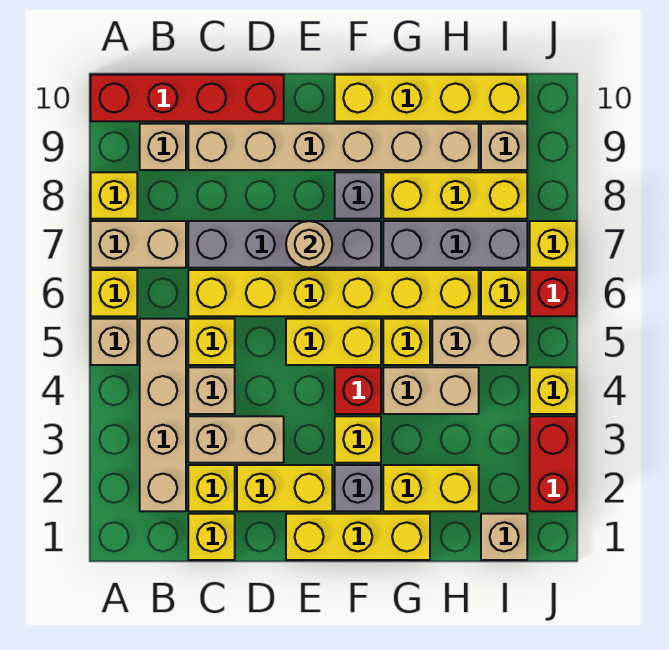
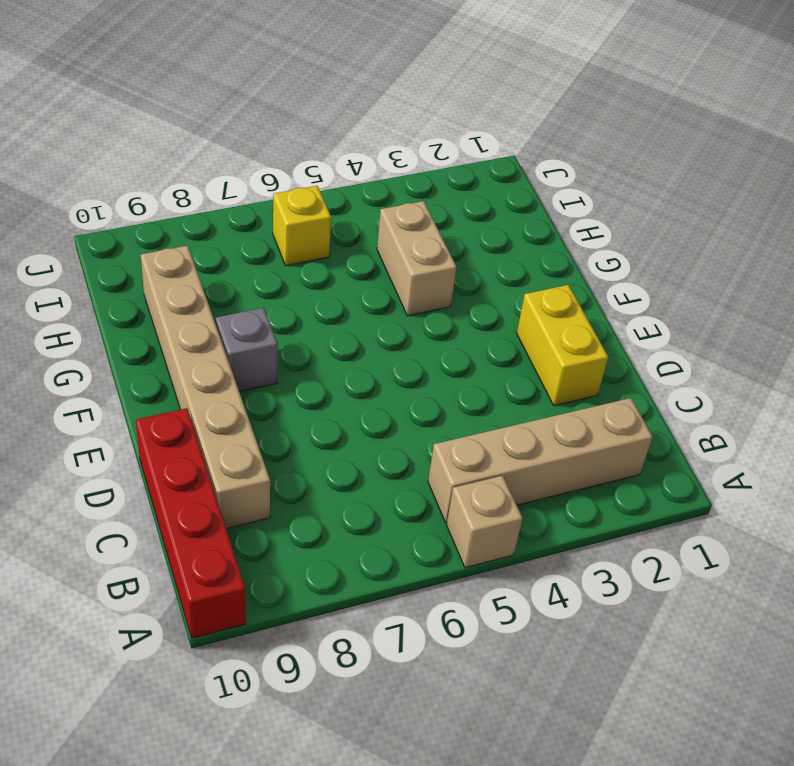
none -> yellow brick A6 level 1
none -> tan brick A7:B7 level 1
none -> yellow brick A8 level 1
none -> tan brick B9 level 1

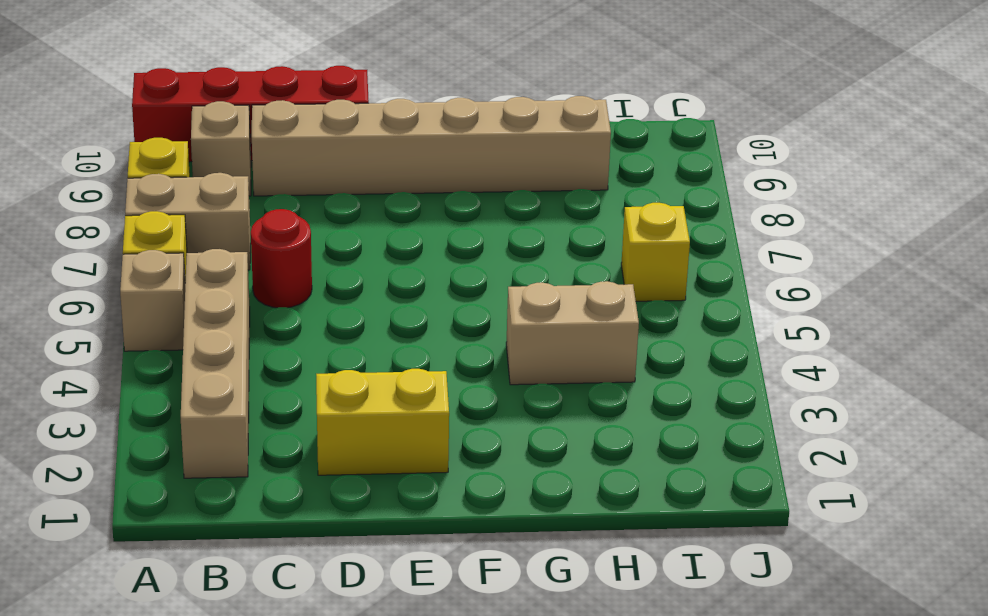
red round brick C6 level 1 -> yellow brick C6:H6 level 1
none -> yellow brick C1 level 1
none -> yellow brick C2 level 1
none -> tan brick C3:D3 level 1
none -> tan brick C4 level 1

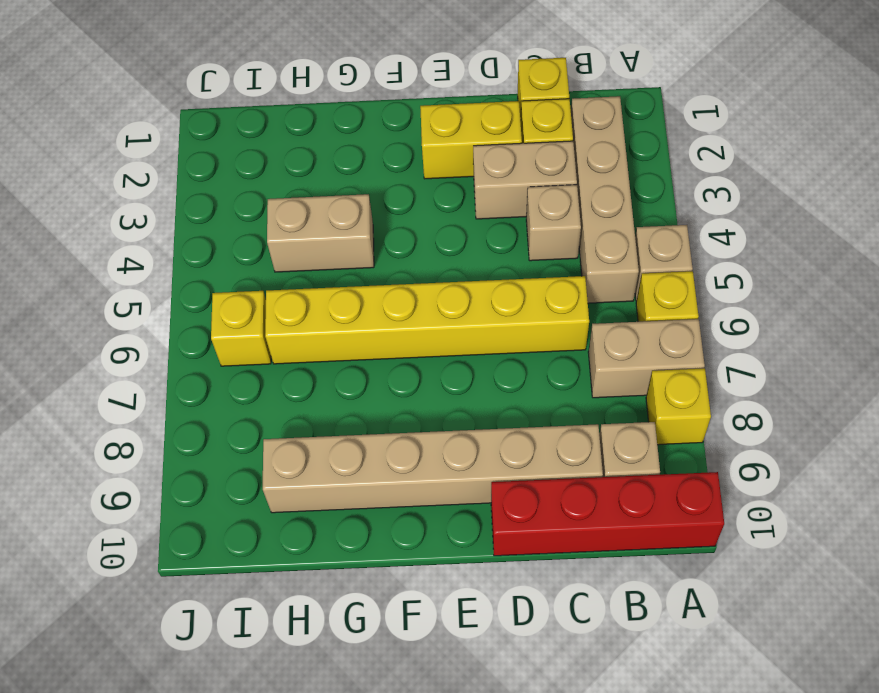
none -> yellow brick C5 level 1
none -> grey brick C7:F7 level 1
none -> yellow brick E1:G1 level 1
none -> yellow brick E5:F5 level 1

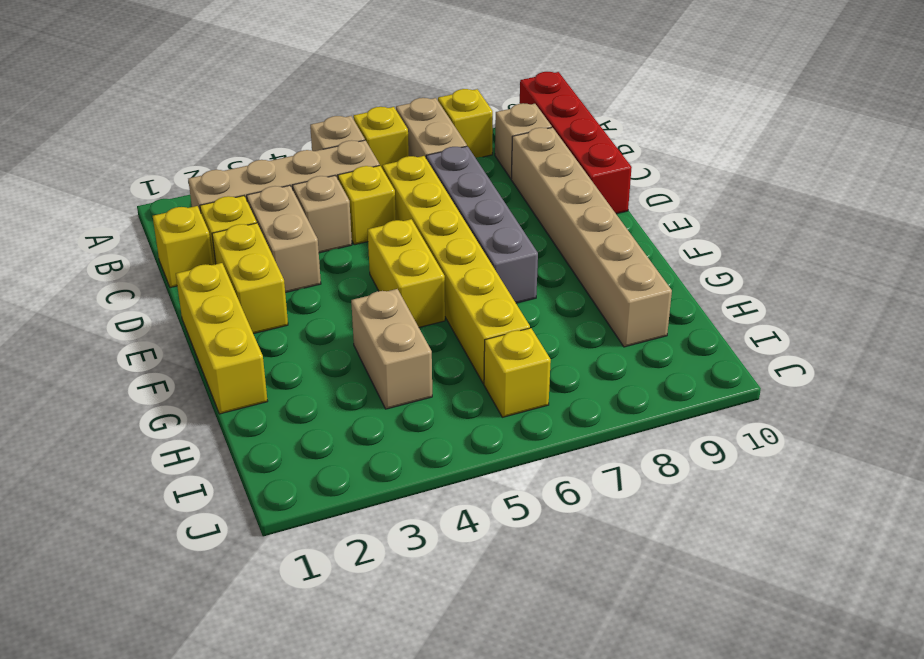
none -> grey brick F2 level 1
none -> yellow brick F3 level 1
none -> red brick F4 level 1
none -> grey brick F8 level 1

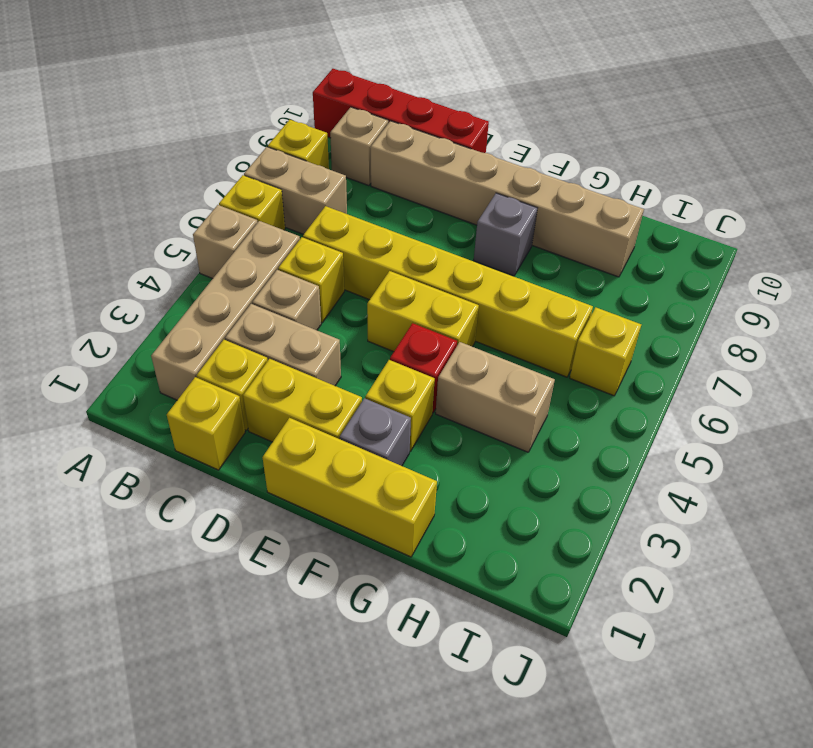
none -> grey brick C7:F7 level 1
none -> yellow brick F10:I10 level 1
none -> yellow brick G2:H2 level 1
none -> yellow brick G5 level 1

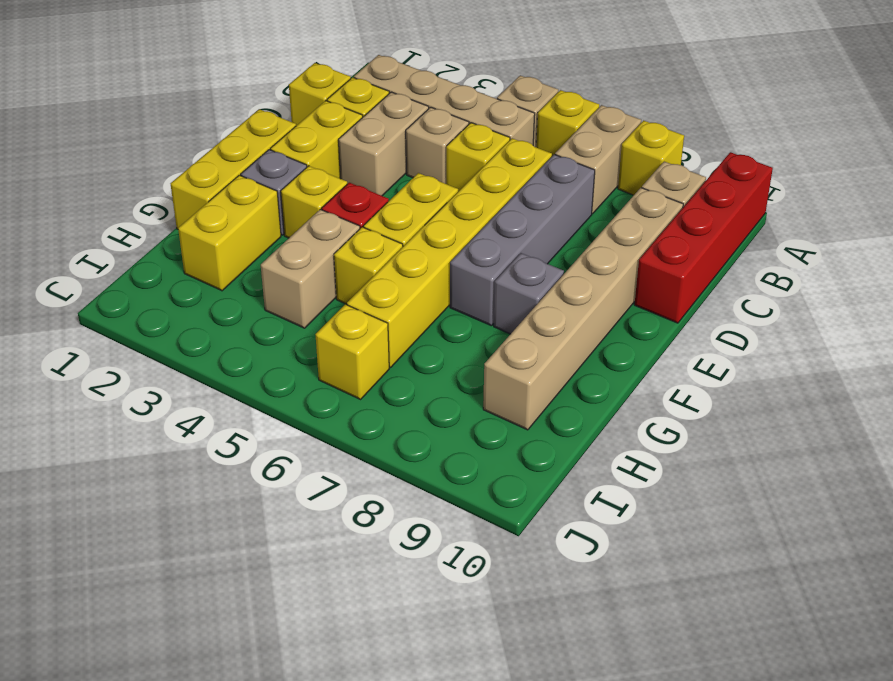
none -> yellow brick F10:I10 level 1
none -> grey brick G7:I7 level 1
none -> yellow brick G8:I8 level 1
none -> tan brick H5:I5 level 1

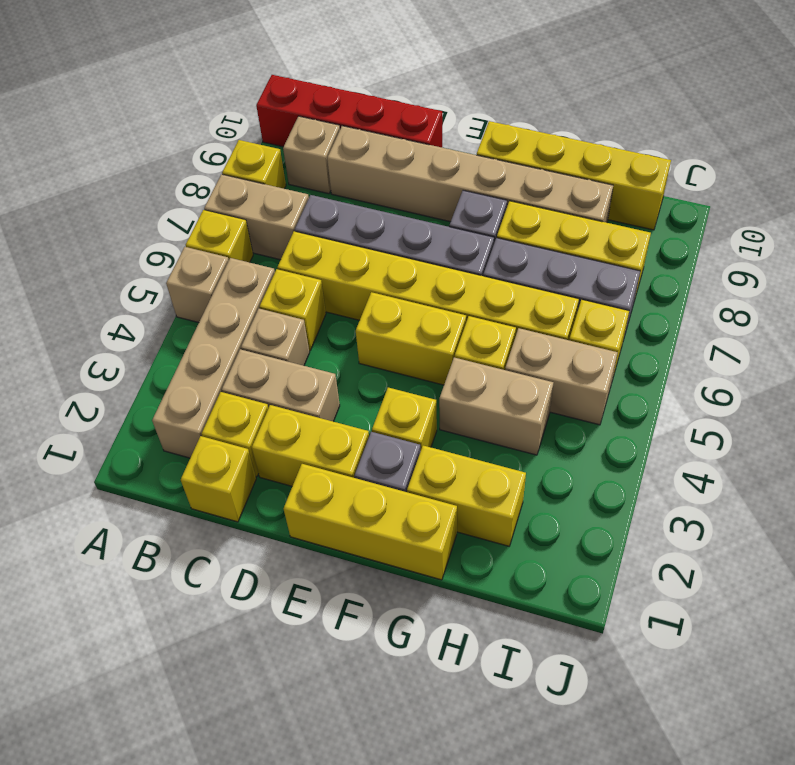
none -> red brick F4 level 1
none -> tan brick I1 level 1
none -> tan brick I9 level 1
none -> red brick J2:J3 level 1

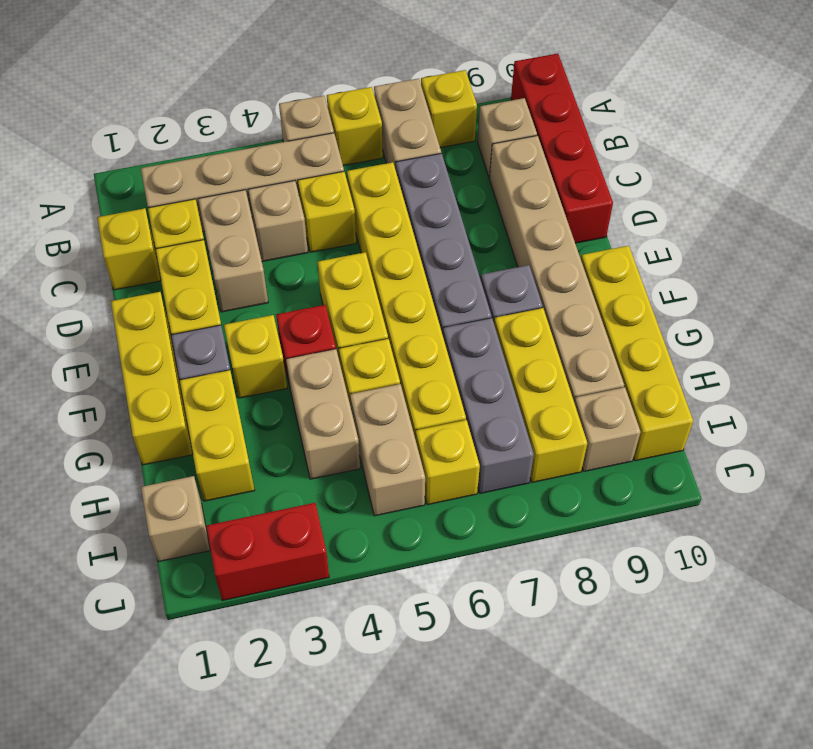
none -> yellow brick J4 level 1
none -> red brick J6 level 1
none -> yellow brick J7 level 1
none -> tan round brick E7 level 2

